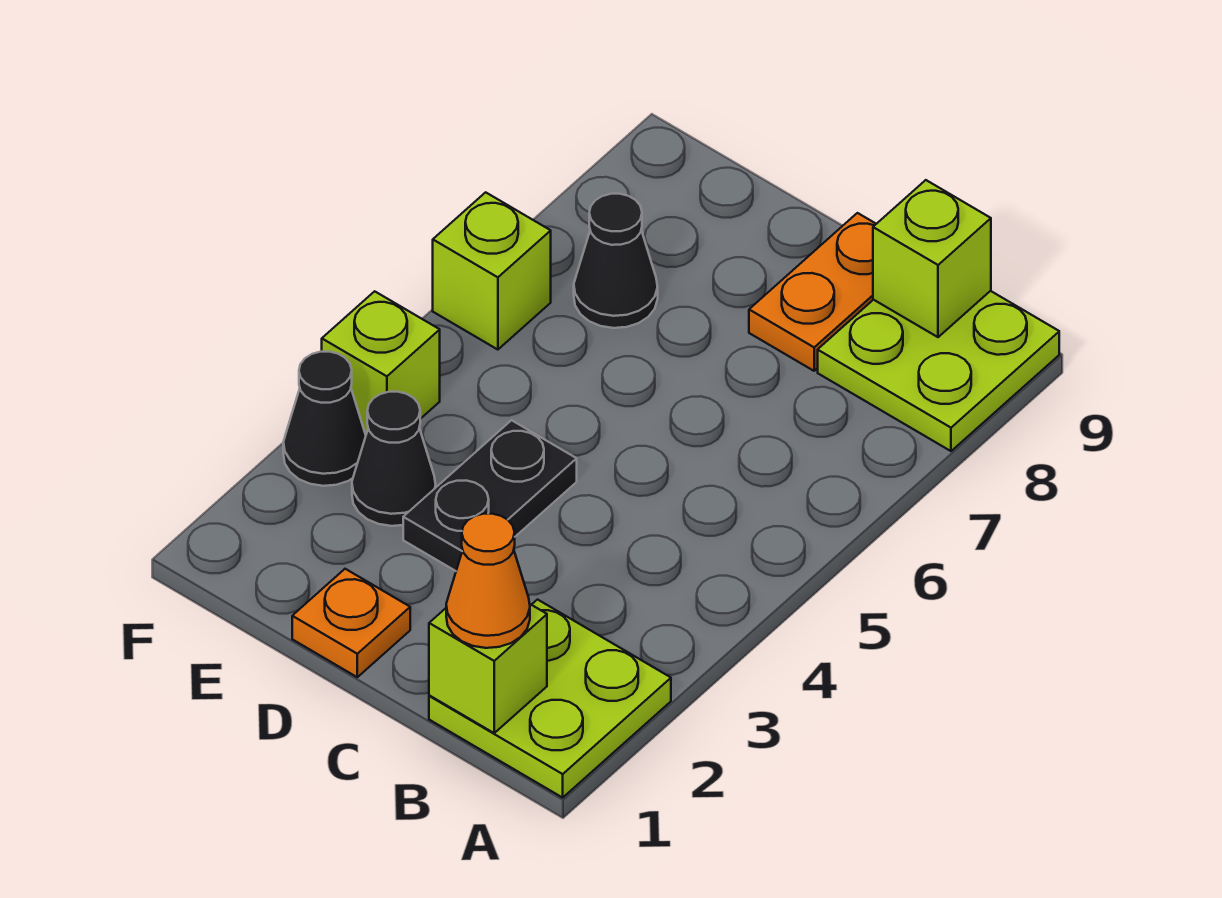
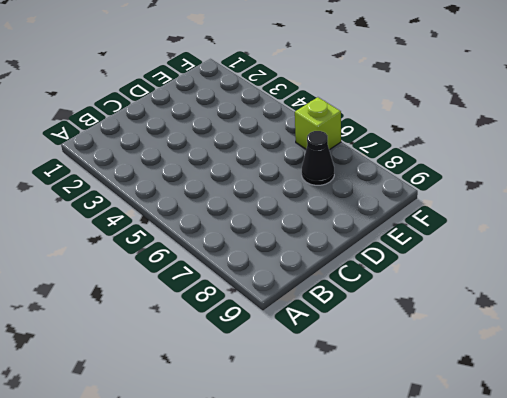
none -> lime plate A1:B2 level 1
none -> lime plate A8:B9 level 1
none -> orange plate C8:C9 level 1

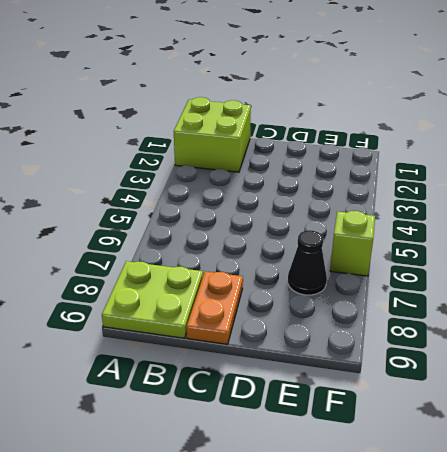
lime brick A1:B2 level 1 -> lime plate A1:B2 level 1
none -> orange plate D1 level 1
none -> black plate D3:D4 level 1
none -> black cone E3 level 1

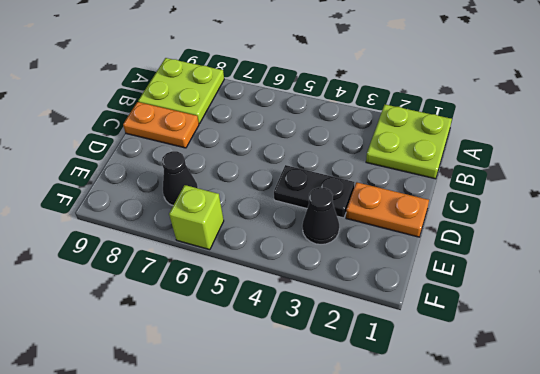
orange plate D1:D2 level 1 -> orange plate D1 level 1
none -> black cone F3 level 1
none -> lime brick F4 level 1
none -> lime brick B1 level 2

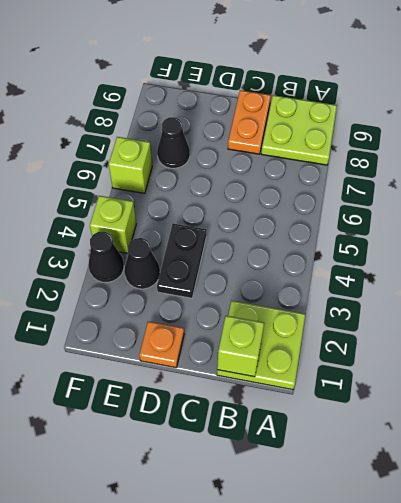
none -> lime brick B9 level 2
none -> orange cone B1 level 3

